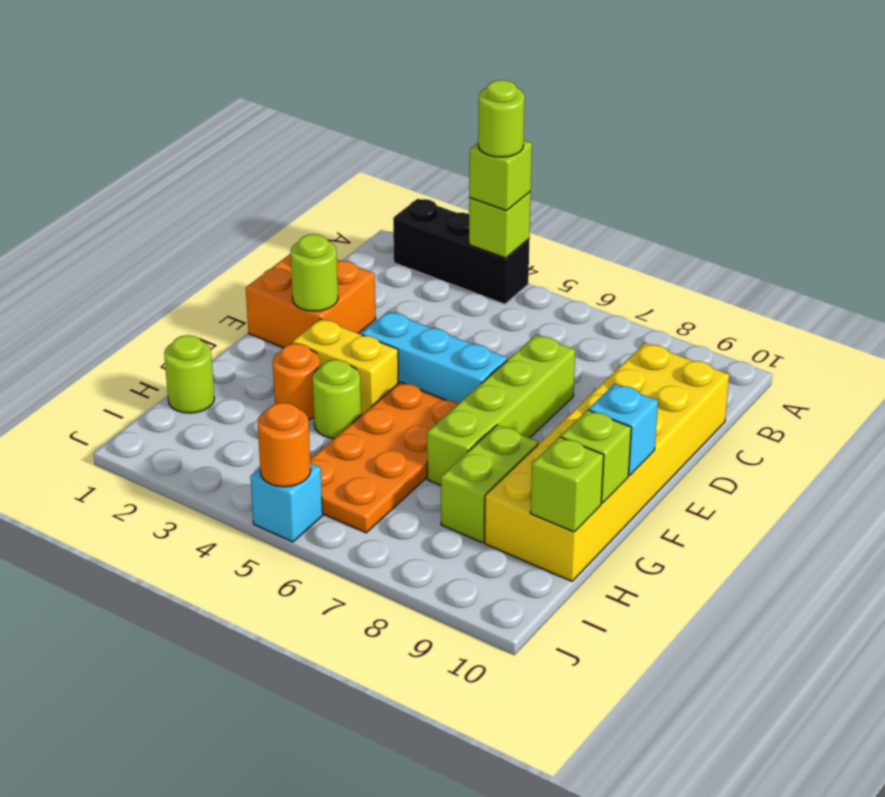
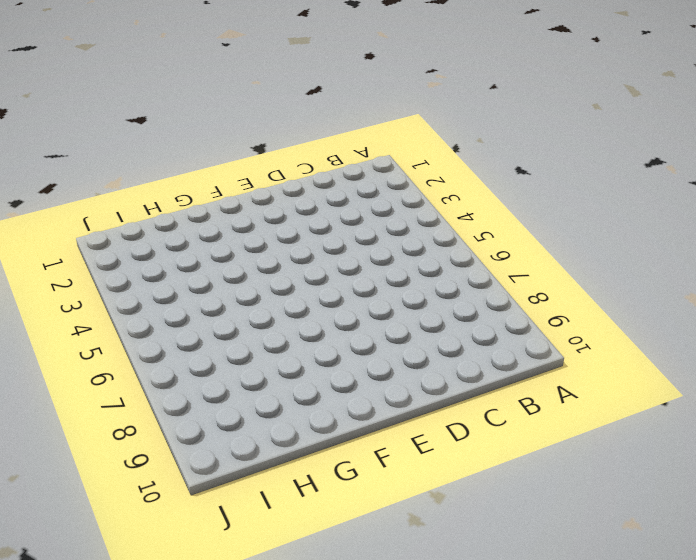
none -> black brick A2:A4 level 1
none -> yellow brick C9:H10 level 1
none -> orange brick D1:E2 level 1

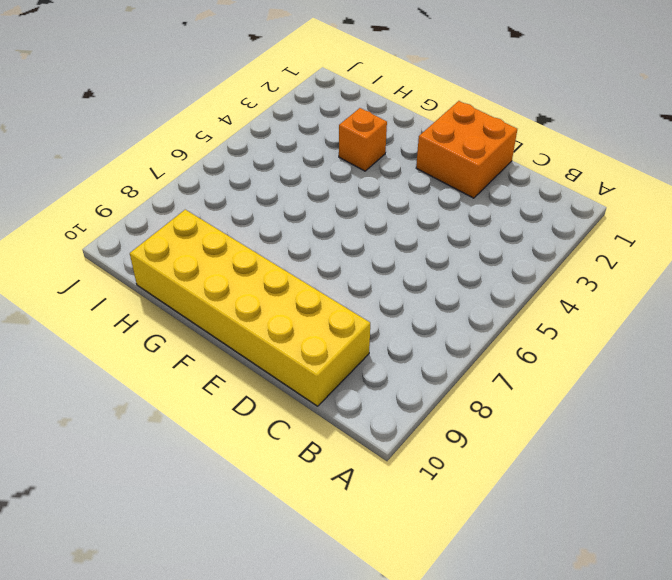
orange brick G3 level 1 -> orange round brick G3 level 1
none -> black brick A2:A4 level 1
none -> lime brick D7:G7 level 1
none -> cyan brick E4:E6 level 1

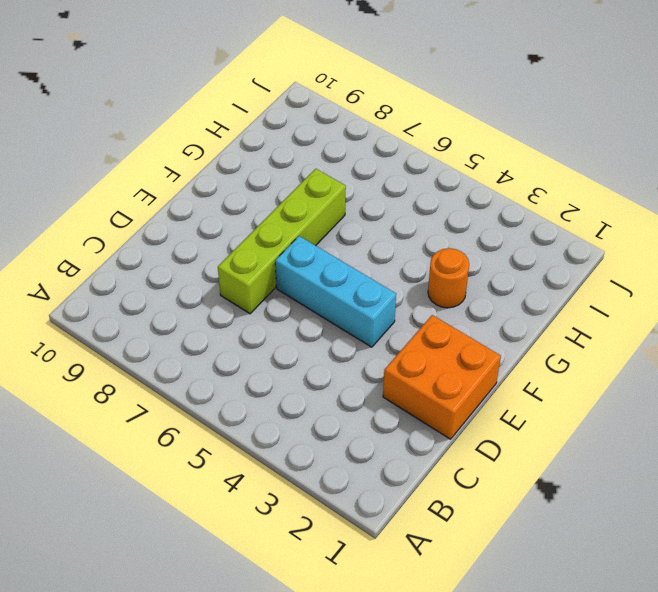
none -> black brick A2:A4 level 1
none -> yellow brick C9:H10 level 1
none -> yellow brick F3:F4 level 1

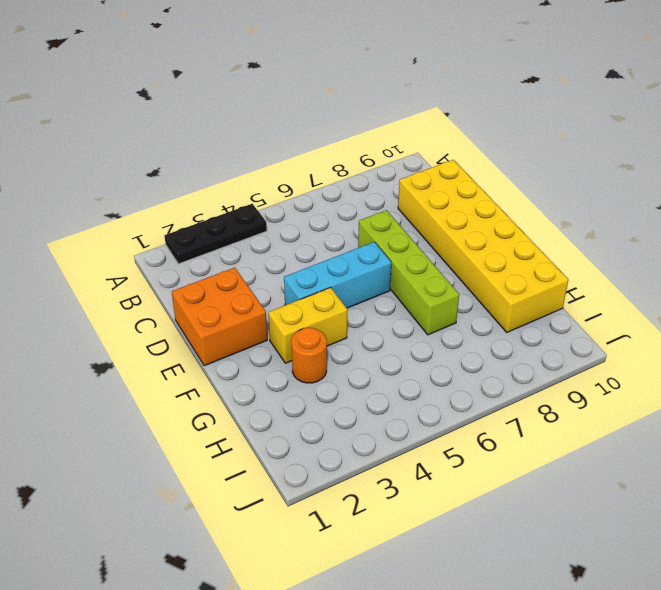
black plate A2:A4 level 1 -> black brick A2:A4 level 1
none -> orange plate F5:I6 level 1
none -> lime round brick G4 level 1
none -> lime brick G8:H8 level 1

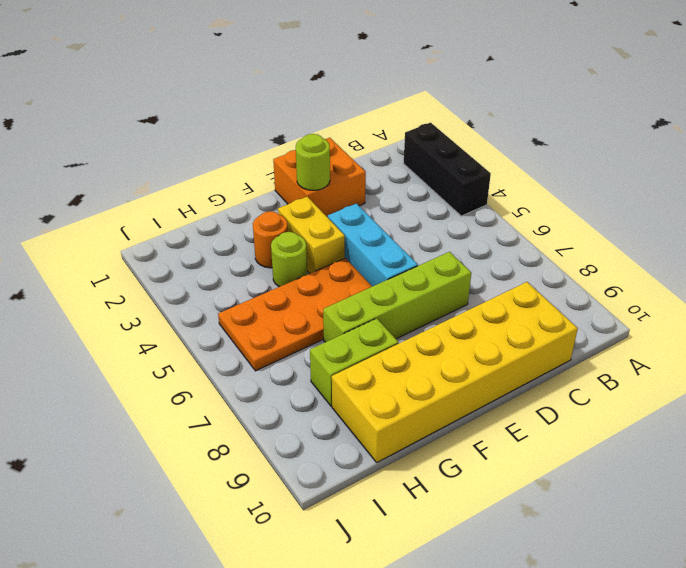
none -> lime round brick H1 level 1
none -> cyan brick J5 level 1
none -> lime brick A4 level 2

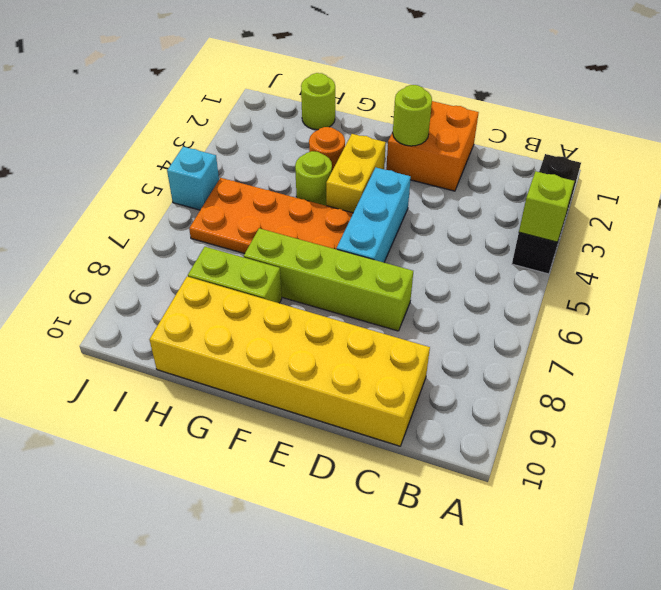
none -> cyan brick F10 level 2
none -> lime brick G10 level 2
none -> lime brick H10 level 2

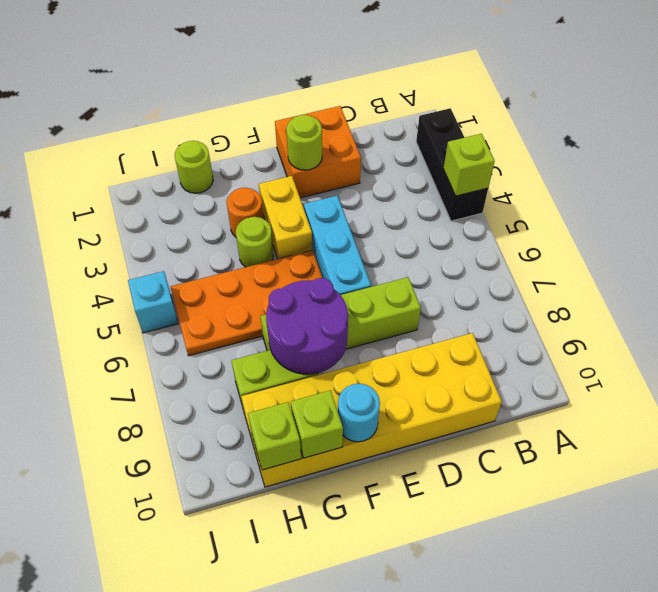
purple round brick F7:G8 level 2 -> none
cyan round brick F10 level 2 -> cyan brick F10 level 2
none -> orange round brick J5 level 2
none -> lime brick A4 level 3
none -> lime round brick A4 level 4

